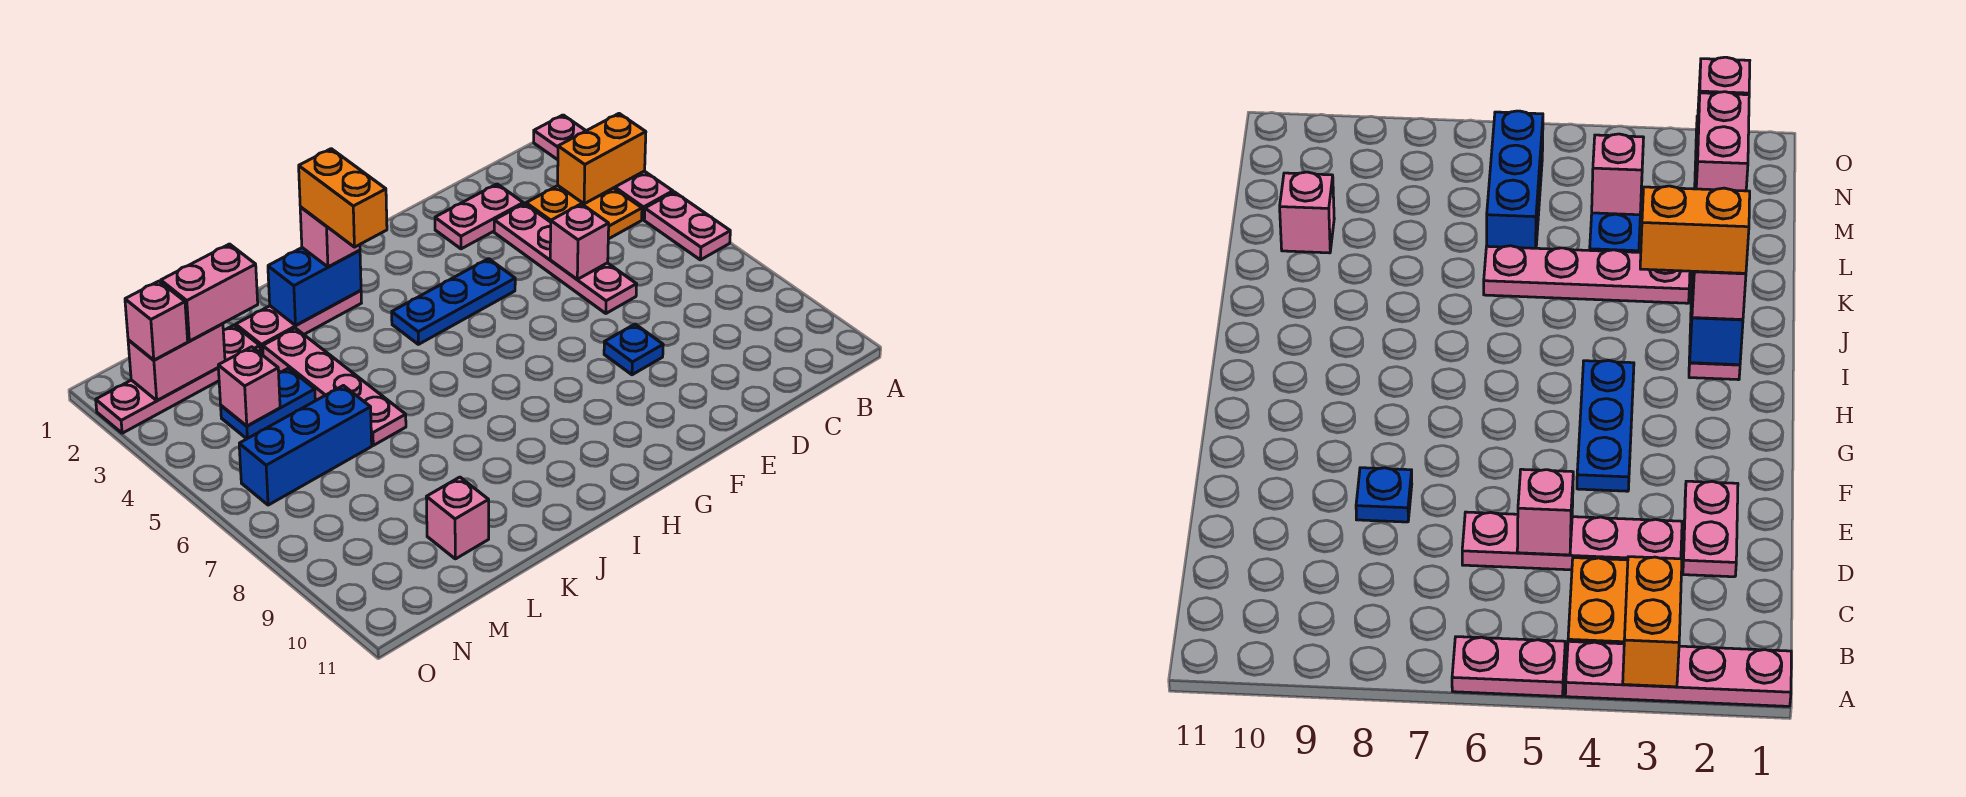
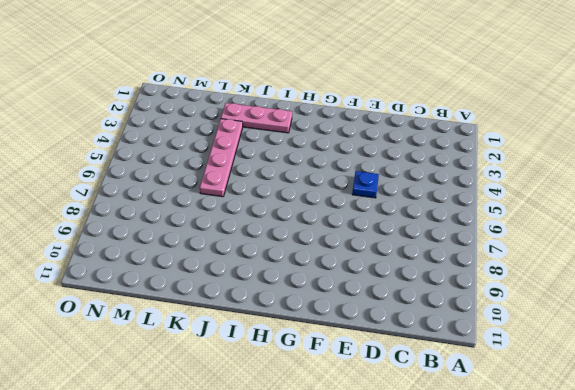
blue plate E5 level 1 -> blue plate E8 level 1
none -> pink plate A1:A4 level 1
none -> pink plate A5:A6 level 1
none -> orange plate B3:C4 level 1

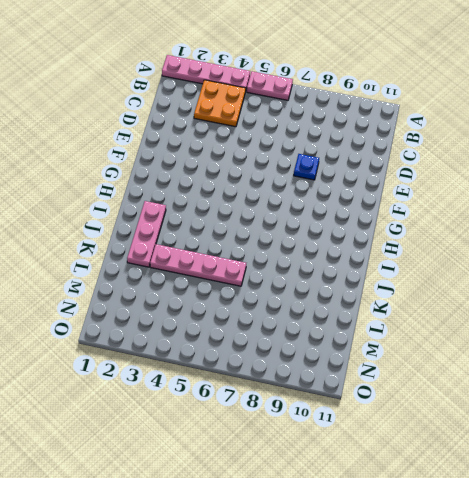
none -> pink plate D2:E2 level 1
none -> pink plate D3:D6 level 1
none -> blue plate F4:H4 level 1

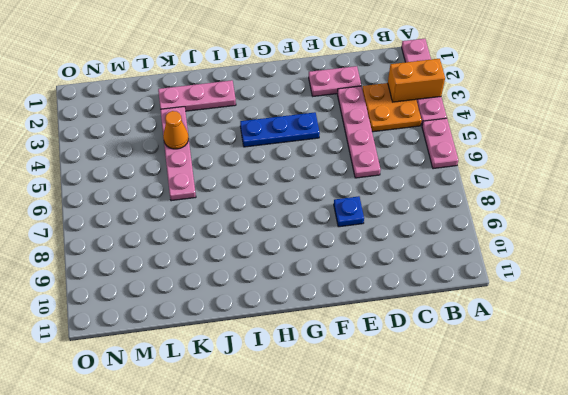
orange cone K4 level 2 -> none
none -> pink plate L2:O2 level 1
none -> blue plate L4:M4 level 1
none -> blue brick L6:N6 level 1

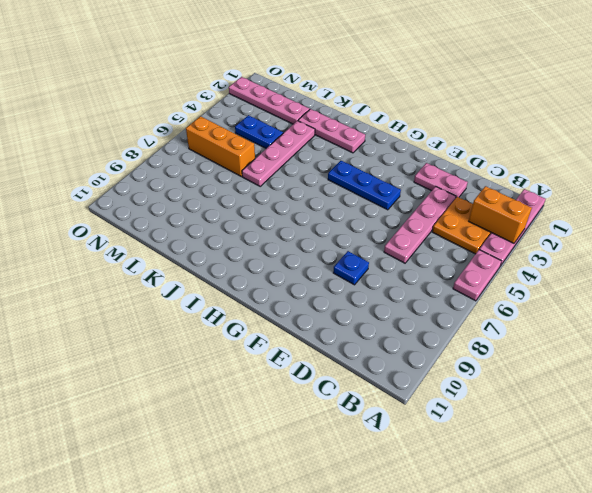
orange brick L6:N6 level 1 -> blue brick L6:N6 level 1
none -> pink brick L10 level 1
none -> pink brick D5 level 2
none -> blue brick I2:J2 level 2

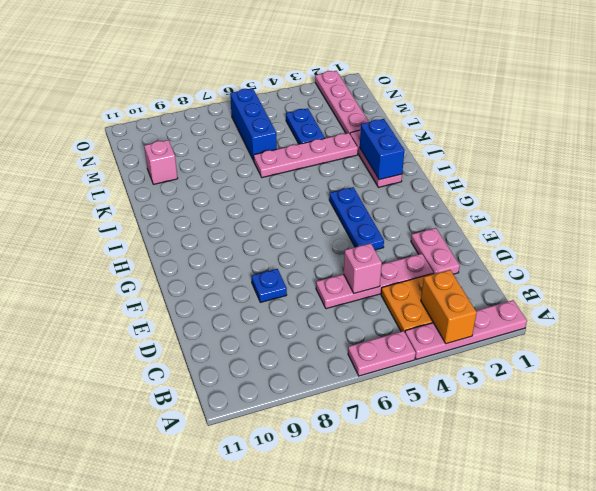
none -> pink brick M2:N2 level 2
none -> pink brick M4 level 2
none -> pink brick I2 level 3

